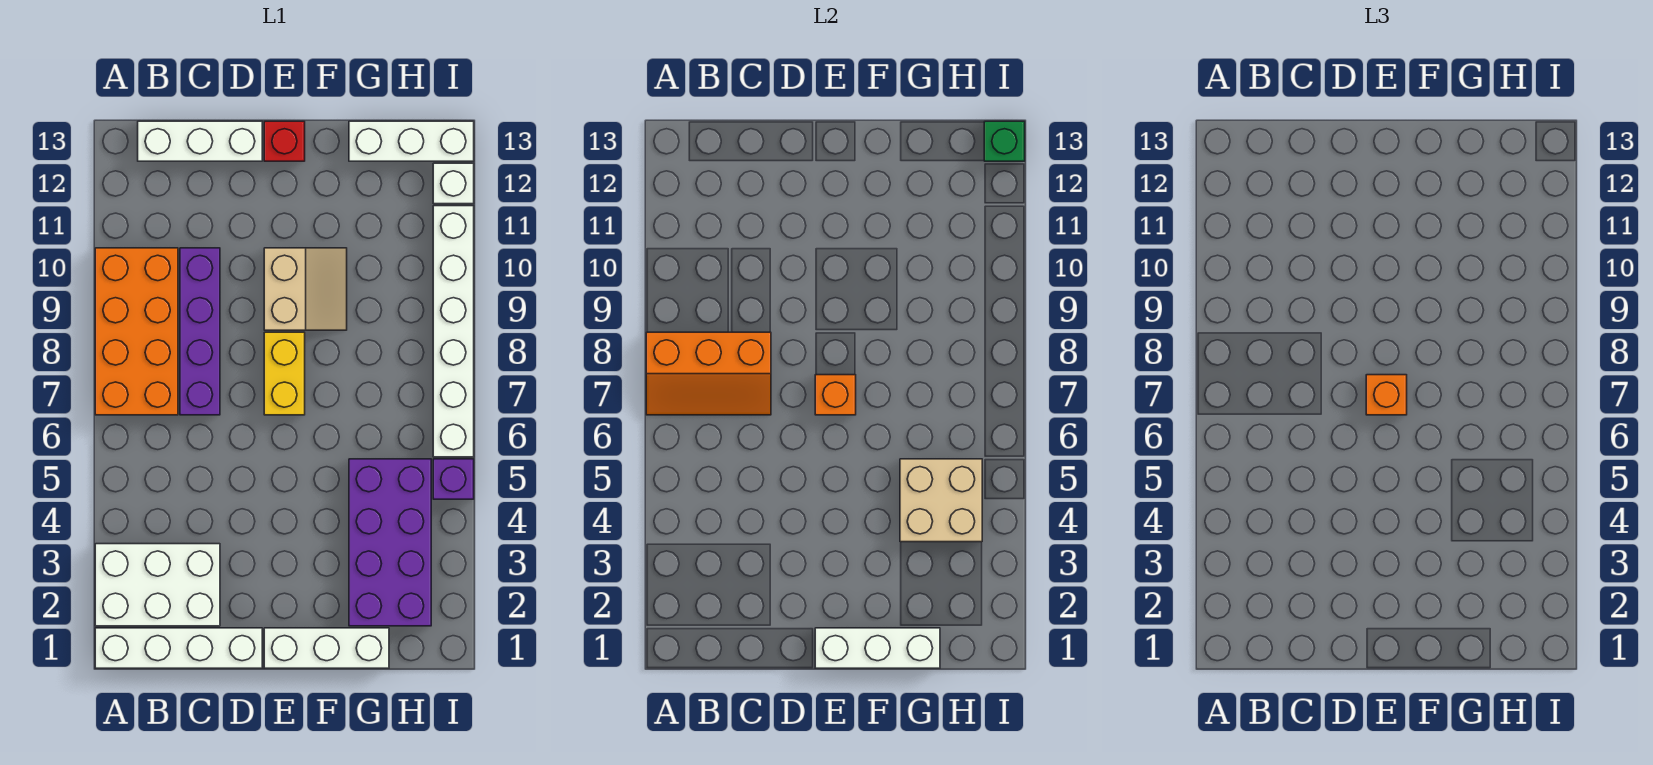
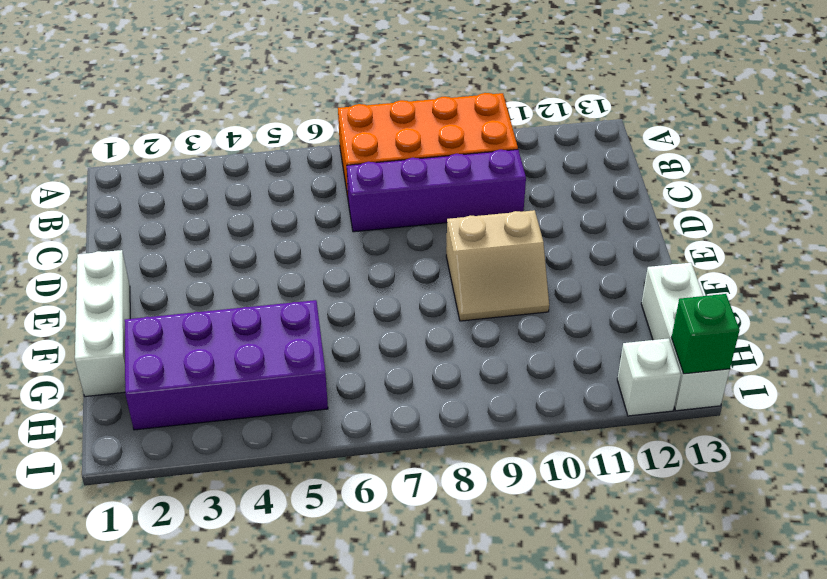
none -> white brick A1:D1 level 1
none -> white brick A2:C3 level 1
none -> white brick B13:D13 level 1

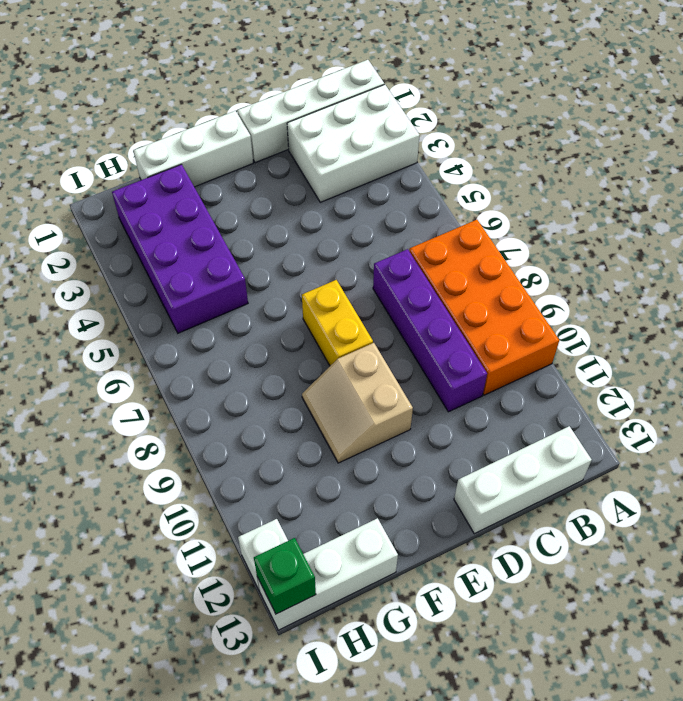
none -> red brick E13 level 1
none -> purple brick I5 level 1
none -> white brick I6:I11 level 1

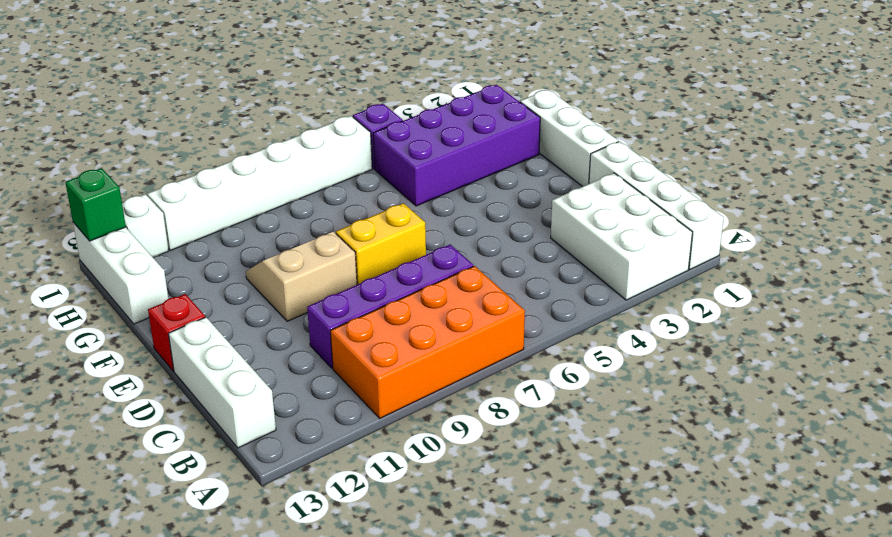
none -> orange slope A7:C8 level 2 top 8
none -> white brick E1:G1 level 2
none -> orange brick E7 level 2

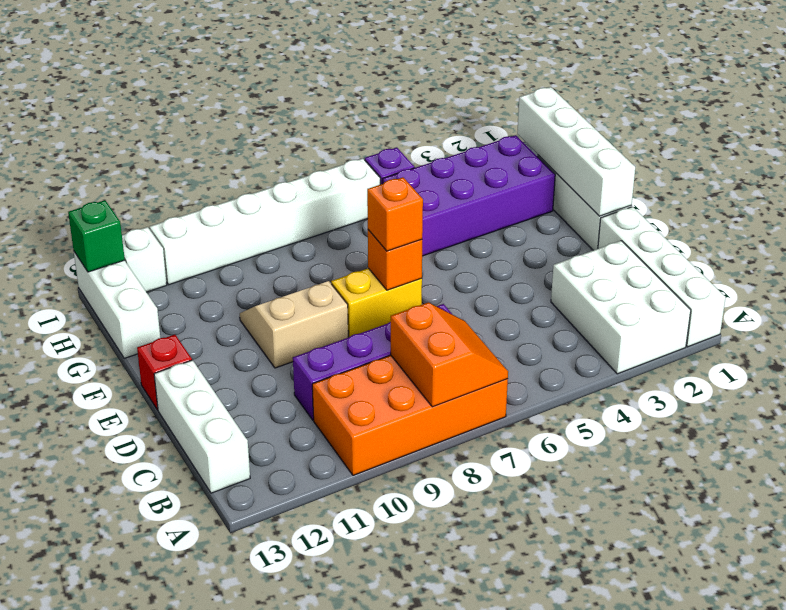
orange slope A7:B8 level 2 top 8 -> orange slope A7:C8 level 2 top 8
white brick E1:H1 level 2 -> white brick E1:G1 level 2
none -> tan brick G4:H5 level 2

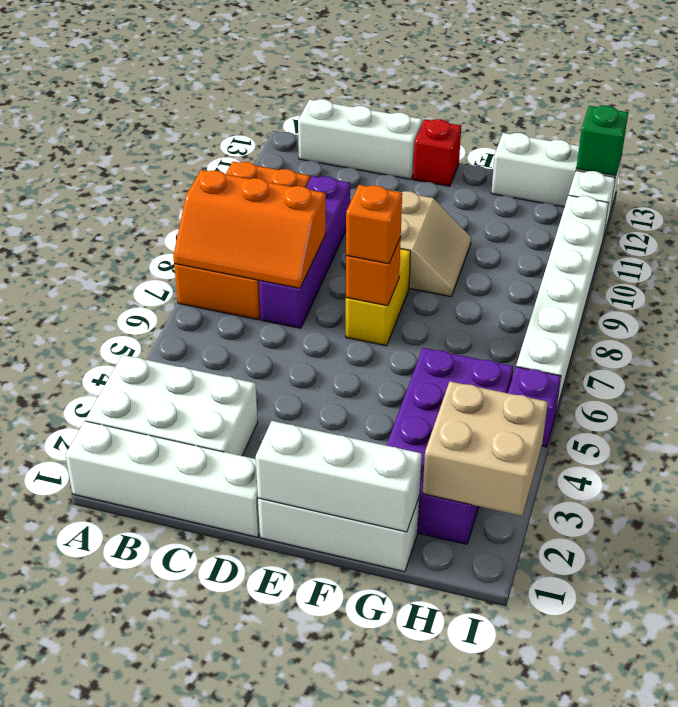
tan brick H2:I3 level 2 -> tan brick G4:H5 level 2

